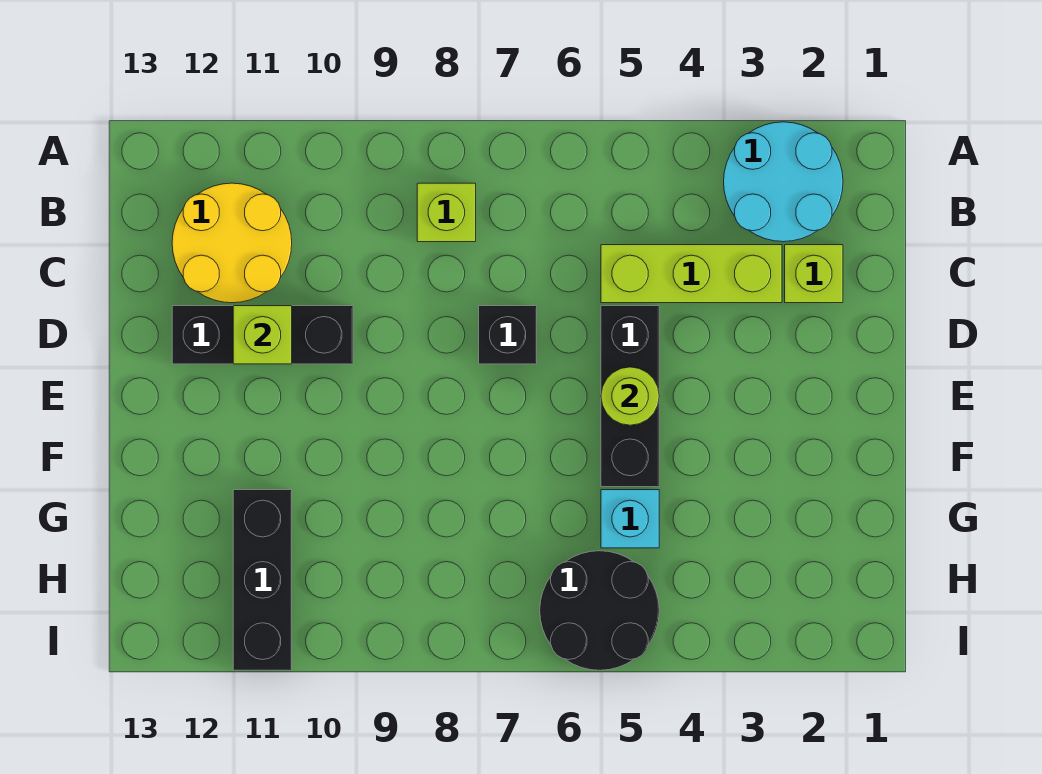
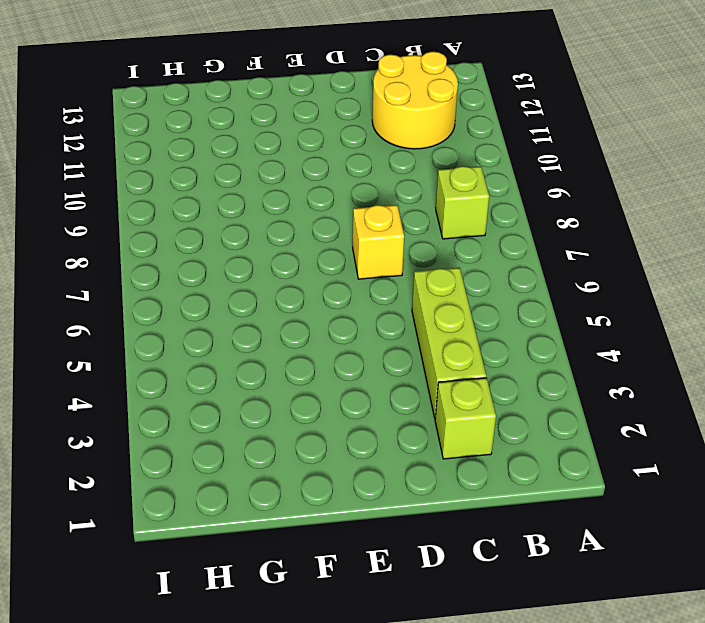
yellow brick D7 level 1 -> black brick D7 level 1
none -> cyan round brick A2:B3 level 1
none -> black brick D5:F5 level 1
none -> black brick D10:D12 level 1

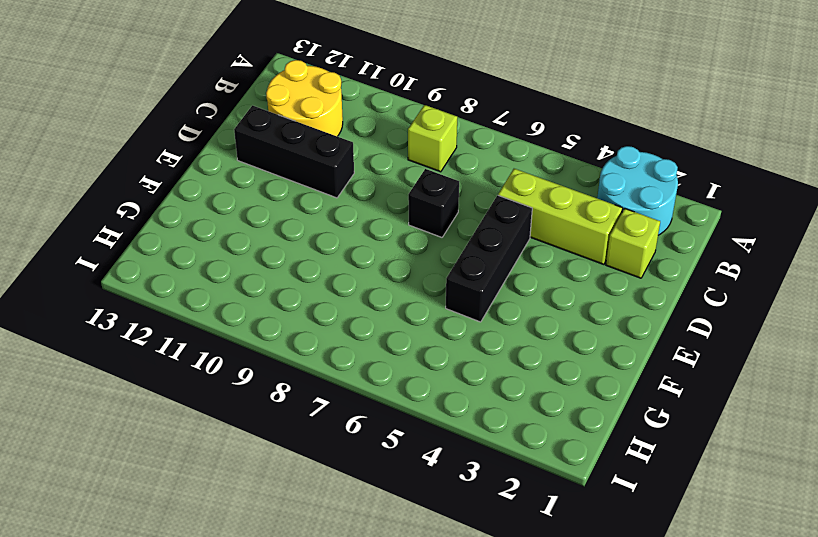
none -> cyan brick G5 level 1
none -> black brick G11:I11 level 1
none -> black round brick H5:I6 level 1

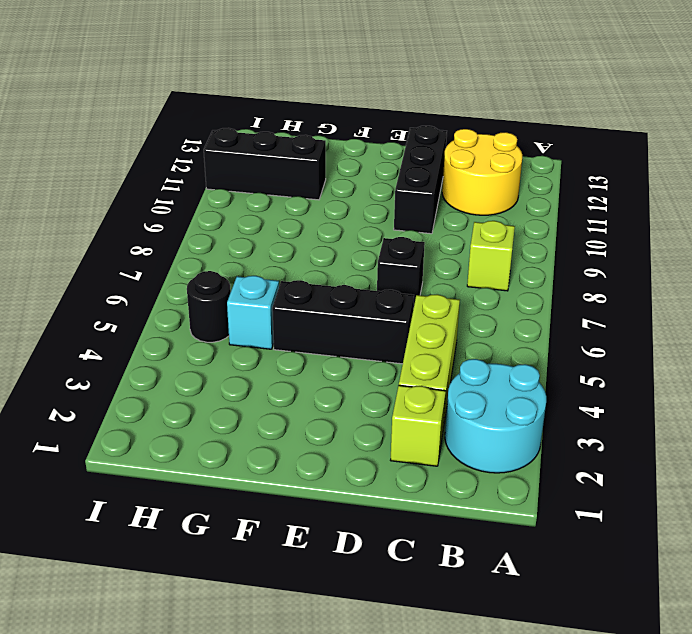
black round brick H5 level 1 -> black round brick H5:I6 level 1
none -> lime brick D11 level 2
none -> lime round brick E5 level 2

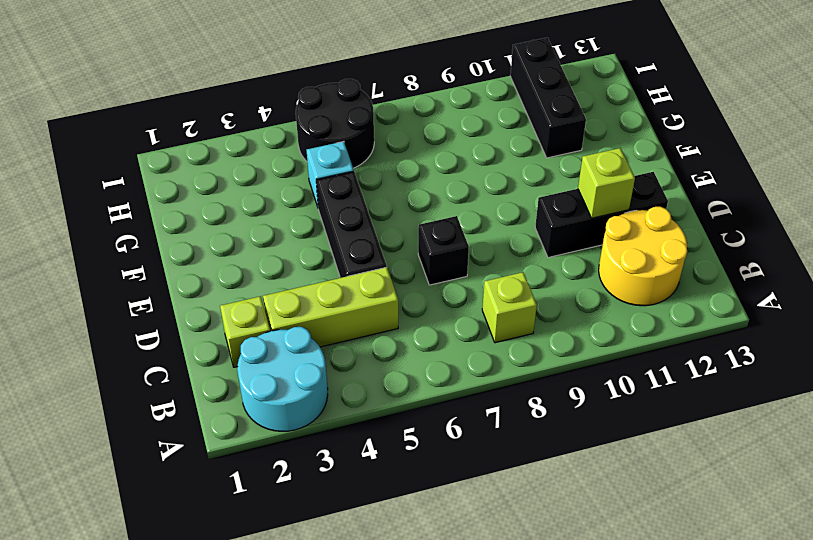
none -> lime round brick E5 level 2

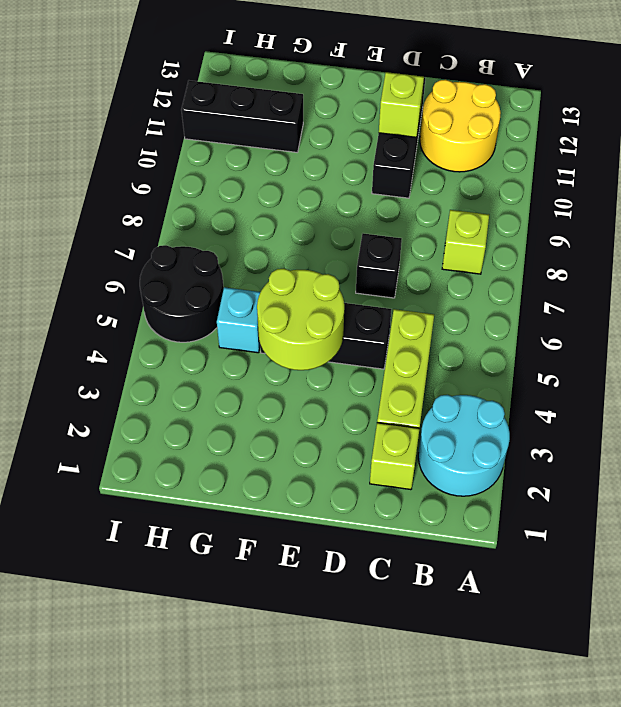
lime round brick E4:F5 level 2 -> lime round brick E5 level 2

